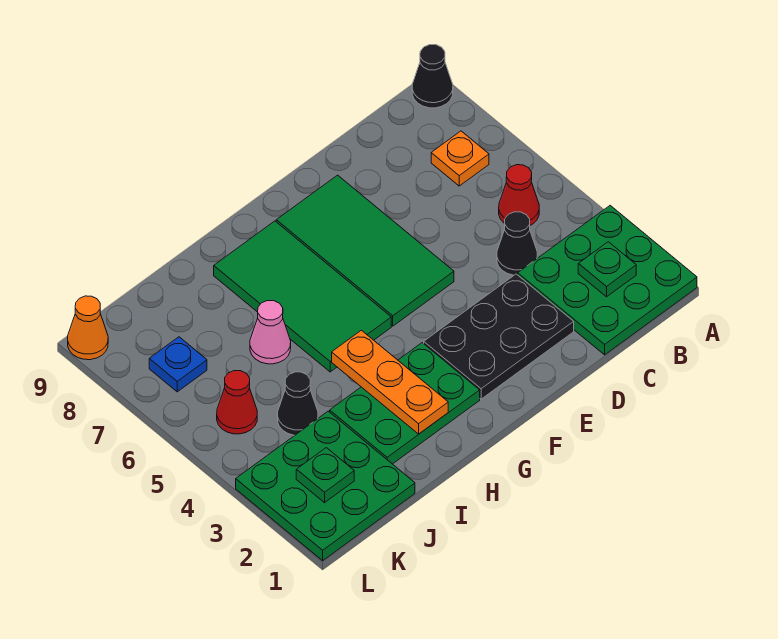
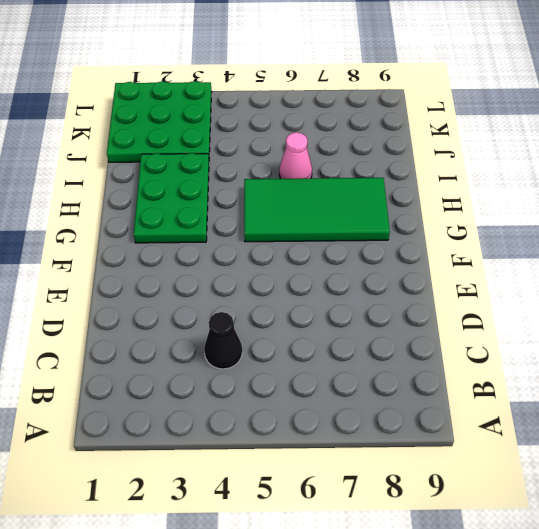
none -> green plate A1:C3 level 1
none -> black cone A9 level 1
none -> red cone B5 level 1

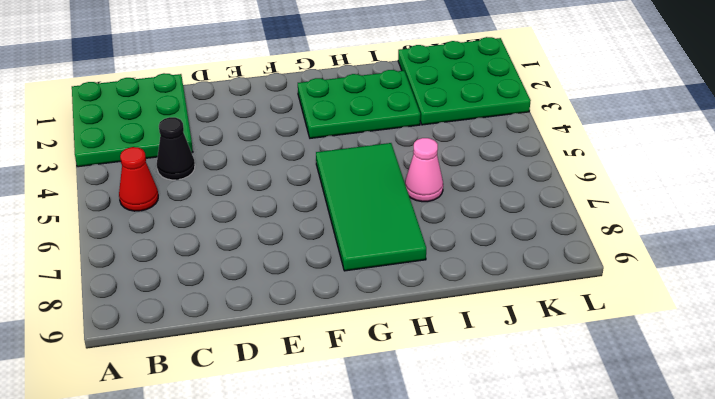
none -> black cone A9 level 1
none -> orange plate B7 level 1
none -> black plate D2:F3 level 1

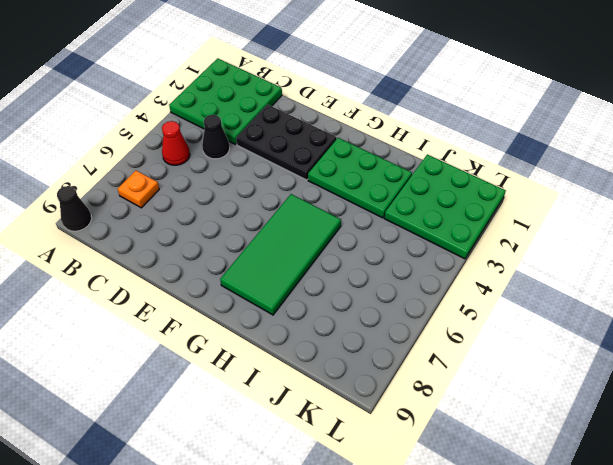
none -> green tile E5:F8 level 1
none -> pink cone I6 level 1
none -> black cone J4 level 1

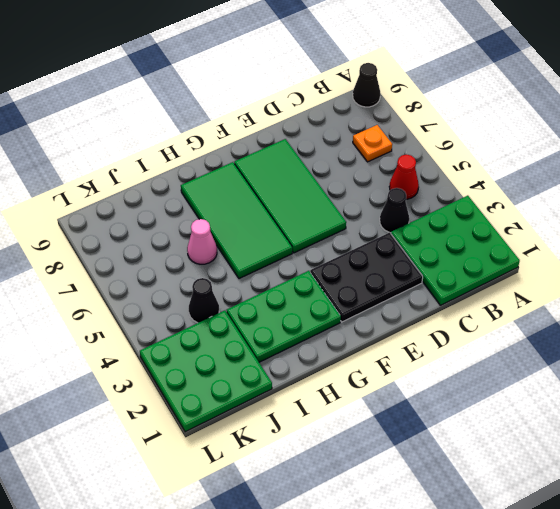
none -> red cone K5 level 1
none -> blue plate K7 level 1
none -> orange cone L9 level 1

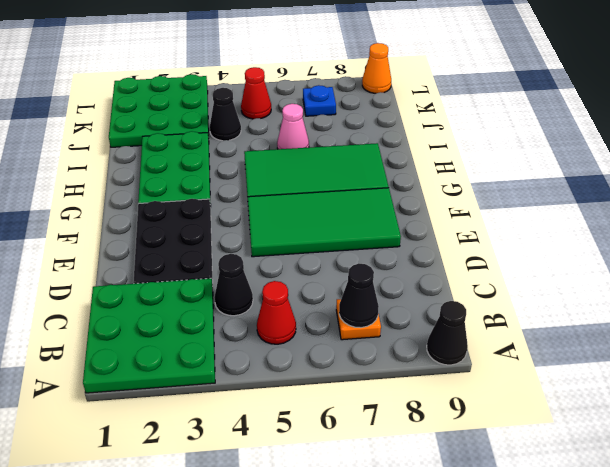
black cone B7 level 2 -> none
none -> green plate B2 level 2
none -> orange plate H2:H4 level 2
none -> green plate K2 level 2

